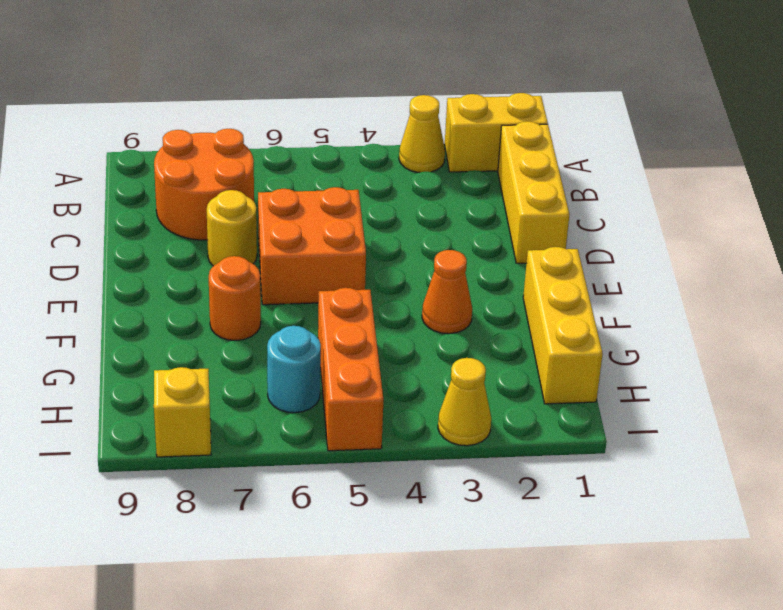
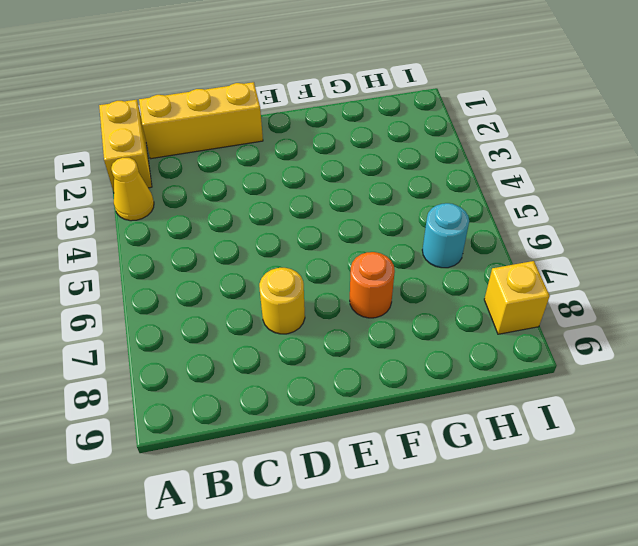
none -> orange round brick B7:C8 level 1
none -> orange brick D5:E6 level 1
none -> yellow brick F1:H1 level 1

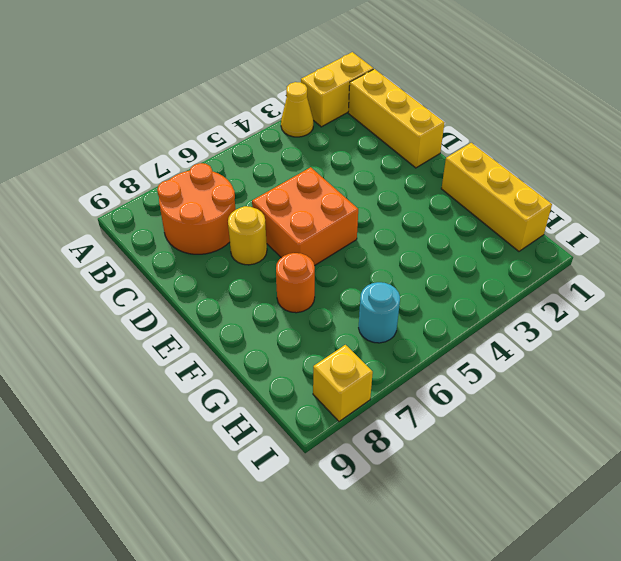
none -> orange cone F3 level 1
none -> orange brick G5:I5 level 1
none -> yellow cone I3 level 1

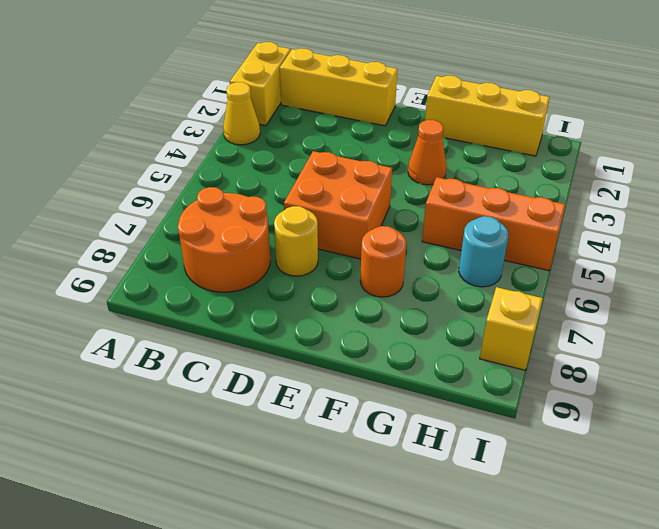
none -> yellow cone I3 level 1

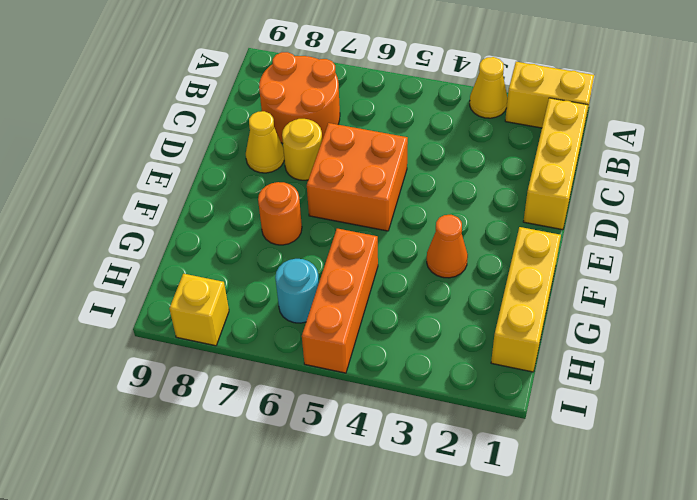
yellow cone D8 level 1 -> yellow cone I3 level 1

